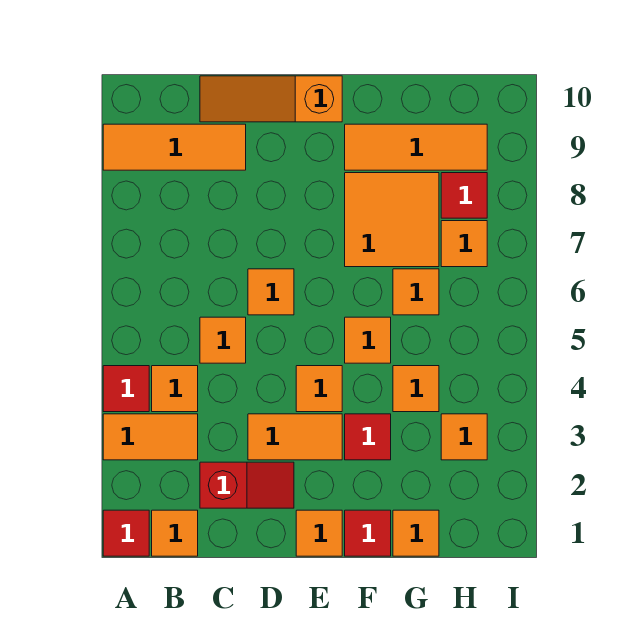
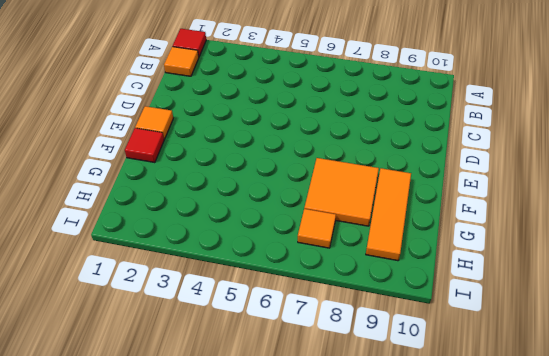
none -> orange tile A3:B3 level 1
none -> red tile A4 level 1
none -> orange tile A9:C9 level 1

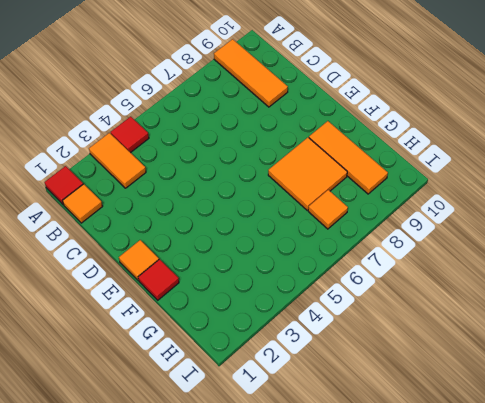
none -> orange tile B4 level 1
none -> red slope C2:D2 level 1 top C
none -> orange tile C5 level 1

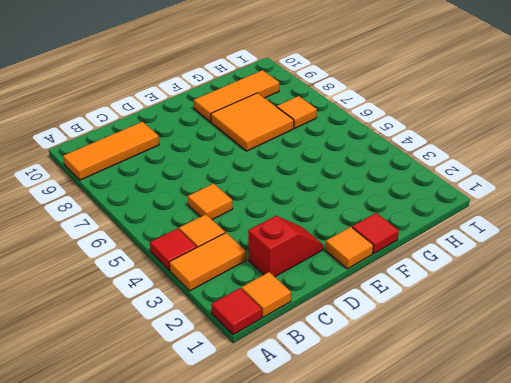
none -> orange slope C10:E10 level 1 top E
none -> orange tile D3:E3 level 1
none -> orange tile D6 level 1

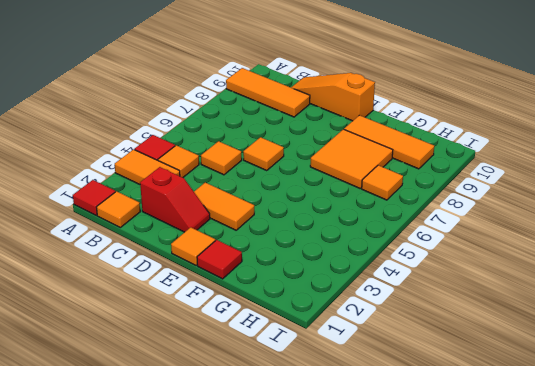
none -> orange tile E4 level 1
none -> red tile F3 level 1
none -> orange tile F5 level 1

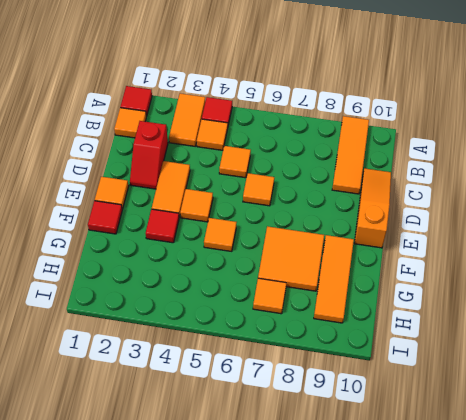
none -> orange tile G1 level 1
none -> orange tile G4 level 1
none -> orange tile G6 level 1

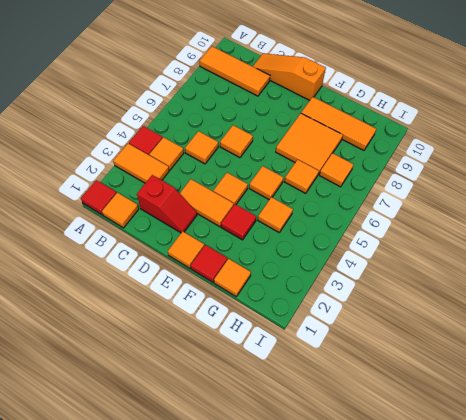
none -> orange tile H3 level 1
none -> red tile H8 level 1

